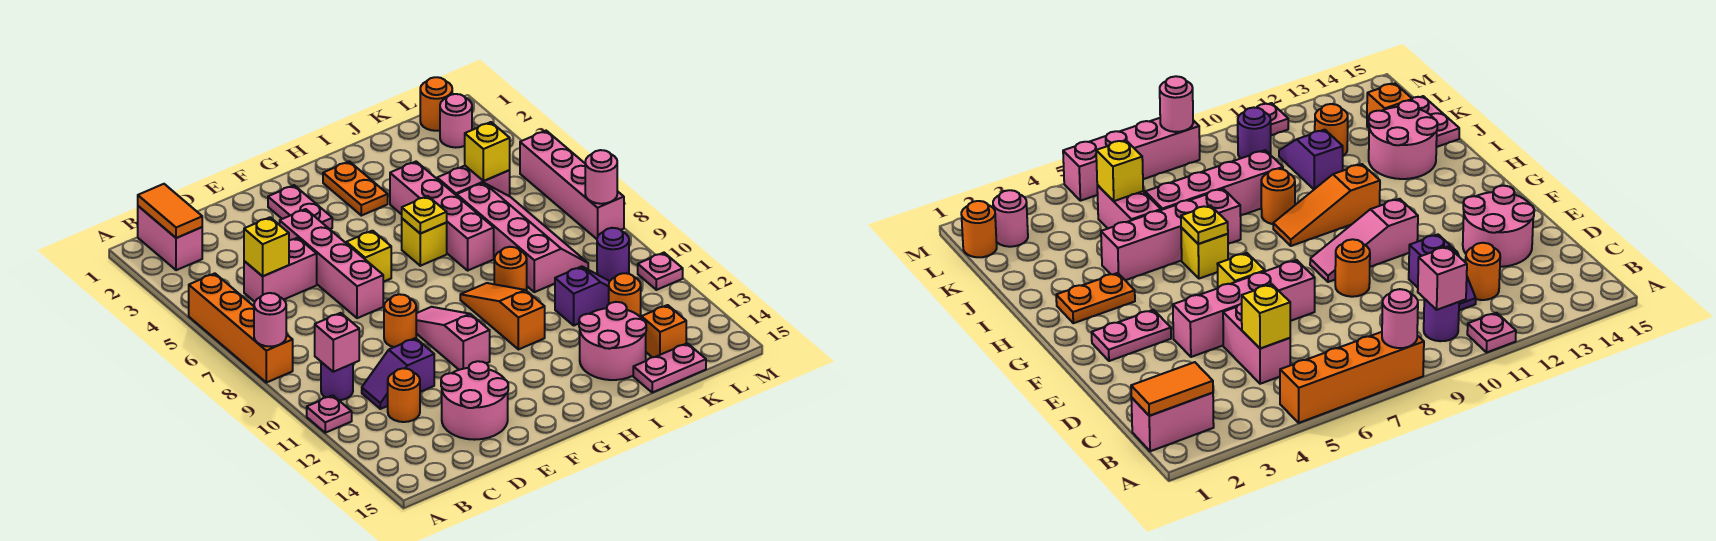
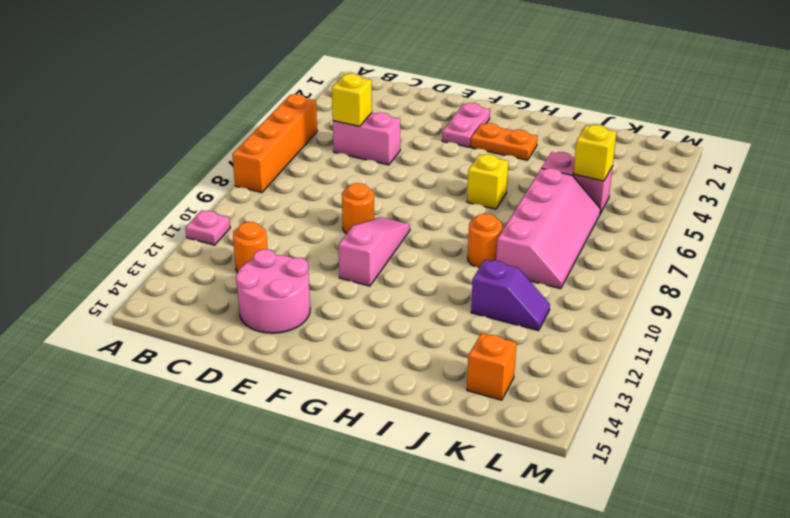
orange plate G3:H3 level 1 -> orange plate H2:H3 level 1
none -> pink brick B1:B2 level 1
none -> purple round brick B10 level 1
none -> purple slope C11:D11 level 1 top D
none -> pink brick E4:E7 level 1

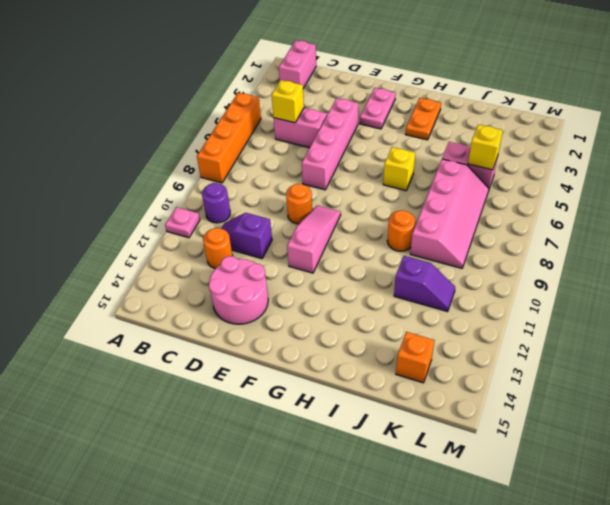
none -> yellow brick F6 level 1
none -> orange slope H9:H11 level 1 top 11
none -> pink brick I4:I7 level 1
none -> pink round brick I13:J14 level 1

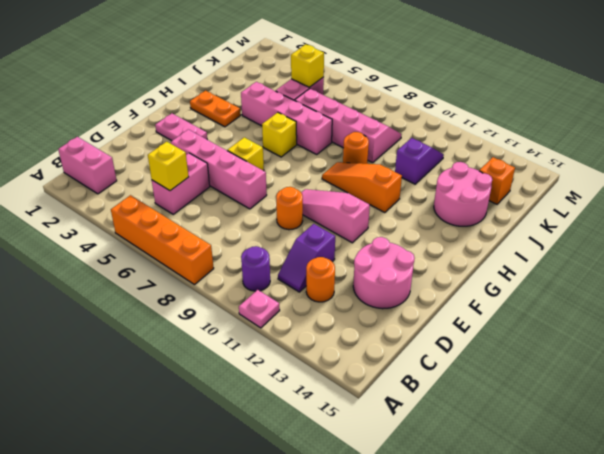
none -> pink plate J15:K15 level 1
none -> orange round brick K12 level 1
none -> orange round brick L1 level 1
none -> pink round brick L2 level 1

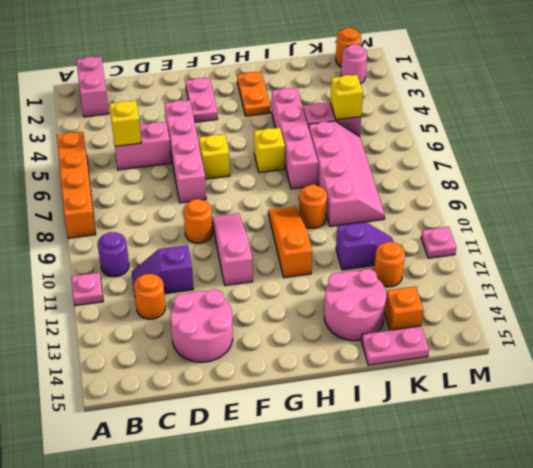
none -> purple round brick L10 level 1
none -> pink brick M5:M8 level 1
none -> pink round brick A8 level 2
none -> orange tile B1:B2 level 2

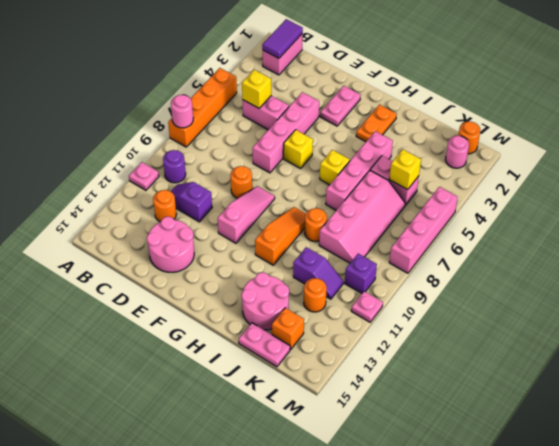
purple tile B1:B2 level 2 -> orange tile B1:B2 level 2
purple brick L10 level 1 -> purple round brick L10 level 1
none -> pink brick B10 level 2
none -> yellow plate H6 level 2
none -> pink round brick M8 level 2

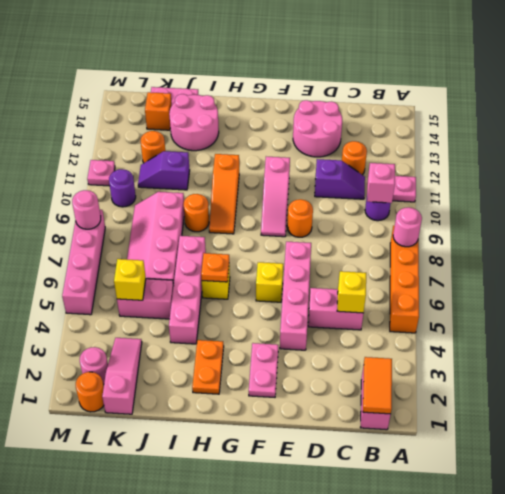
orange plate H6 level 2 -> yellow plate H6 level 2
pink slope K1:K3 level 1 top 1 -> none

